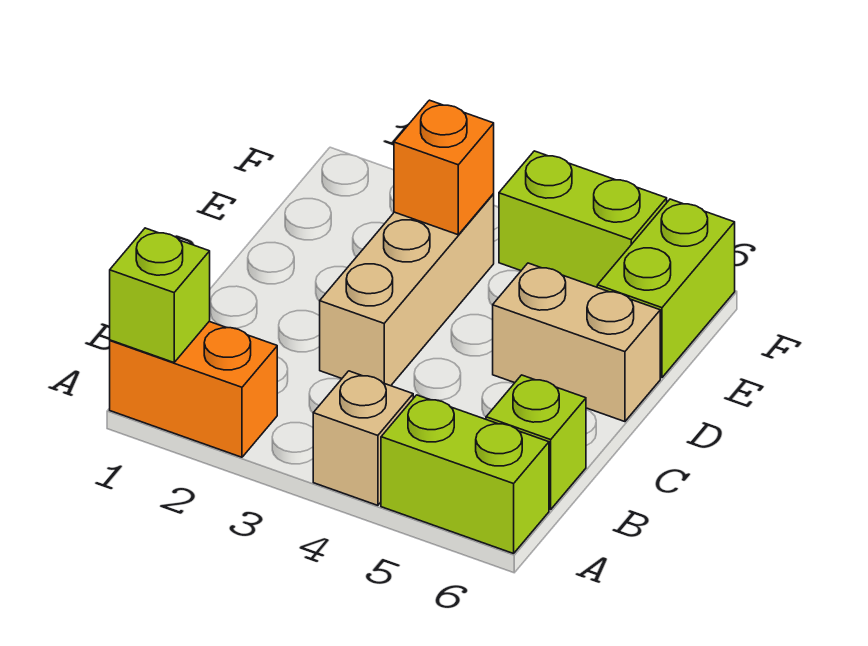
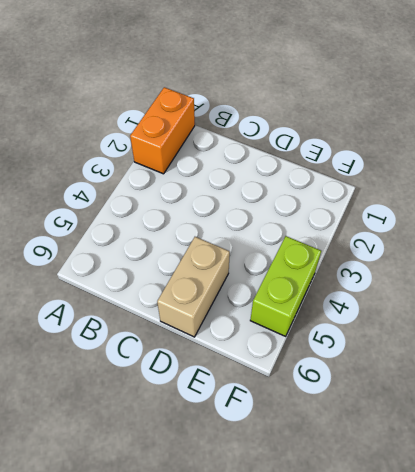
none -> tan brick A4 level 1
none -> lime brick A5:A6 level 1

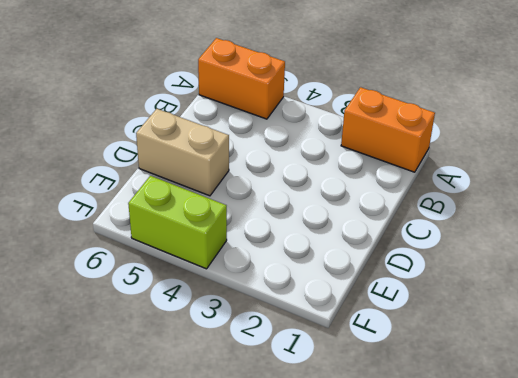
orange brick A5:A6 level 1 -> lime brick A5:A6 level 1
none -> tan brick A4 level 1
none -> lime brick B6 level 1

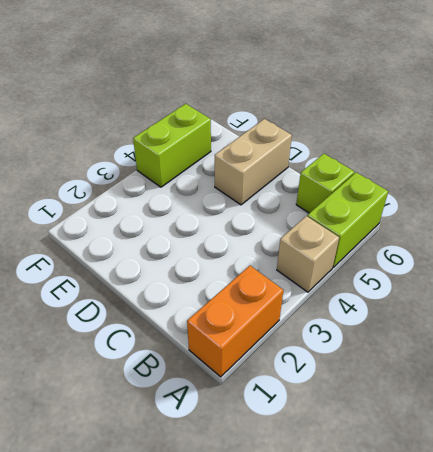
none -> tan brick C3:E3 level 1
none -> lime brick E6:F6 level 1

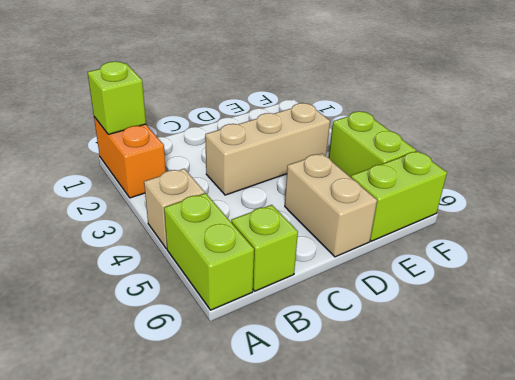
none -> orange brick E3 level 2

